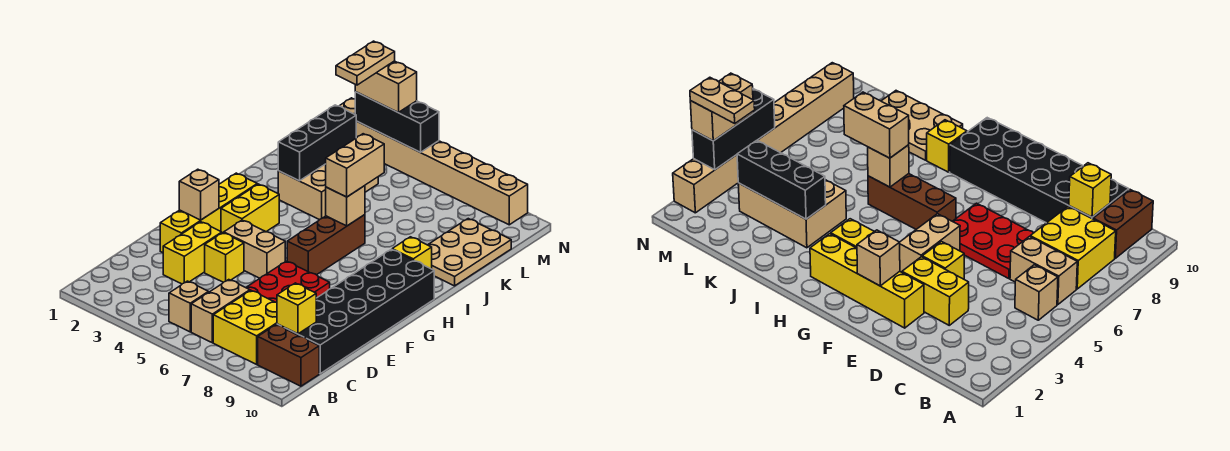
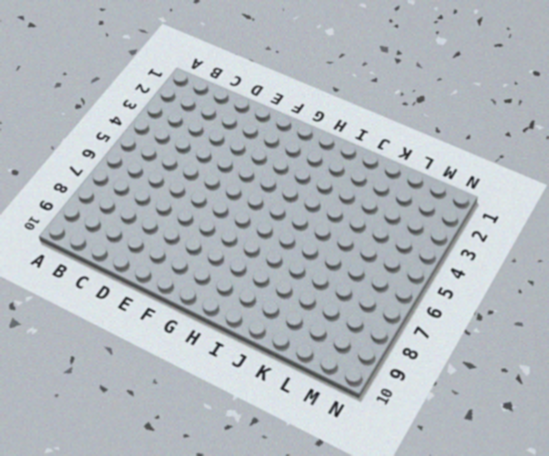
none -> tan brick B5 level 1
none -> tan brick B6:C6 level 1
none -> yellow brick B7:C8 level 1

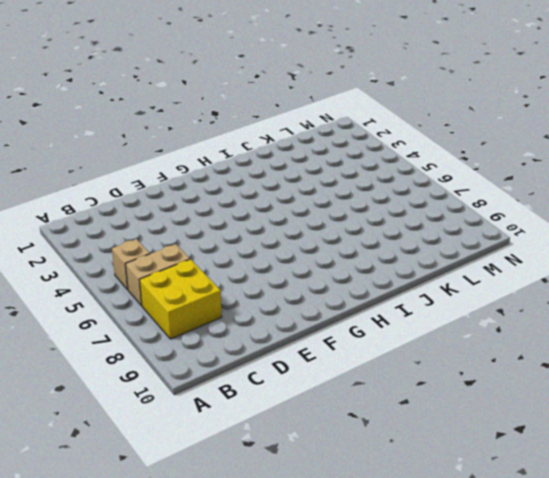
none -> brown brick B9:B10 level 1
none -> black brick C9:H10 level 1
none -> yellow brick D3:E3 level 1

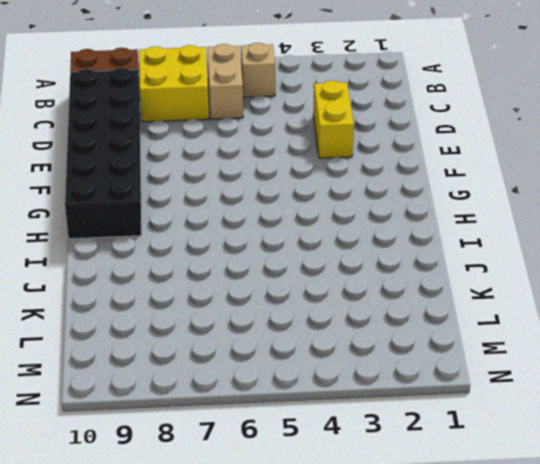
none -> red plate D6:F7 level 1
none -> yellow brick E2:H2 level 1
none -> yellow brick E4 level 1

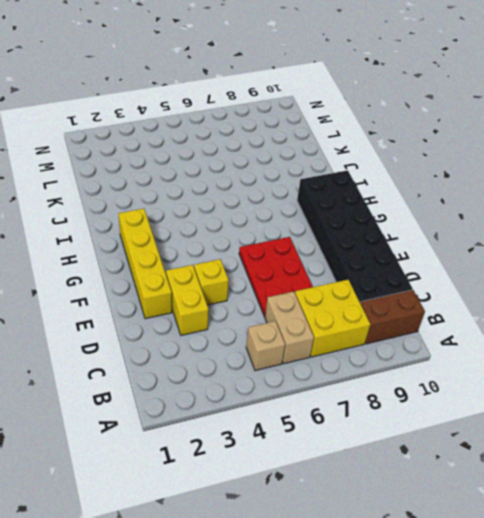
none -> tan brick F4:F5 level 1
none -> yellow brick G3:H3 level 1
none -> brown brick G6:I6 level 1

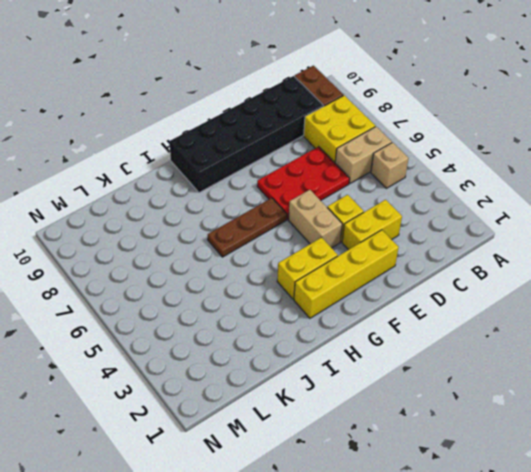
brown plate G6:I6 level 1 -> brown brick G6:I6 level 1
none -> yellow brick I9 level 1
none -> tan brick J3:L4 level 1
none -> tan plate J9:L10 level 1

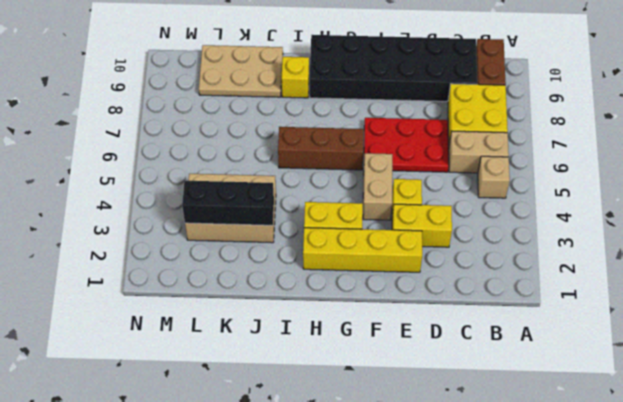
none -> tan brick N2:N9 level 1
none -> yellow brick C9 level 2
none -> tan brick F2 level 2

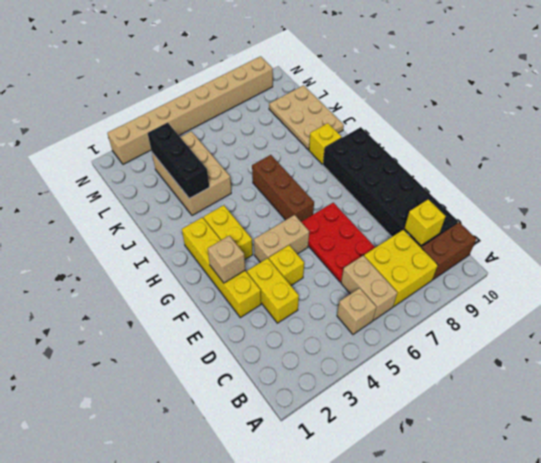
none -> tan brick I6 level 2
none -> black brick N3:N5 level 2
none -> tan brick I6:J6 level 3

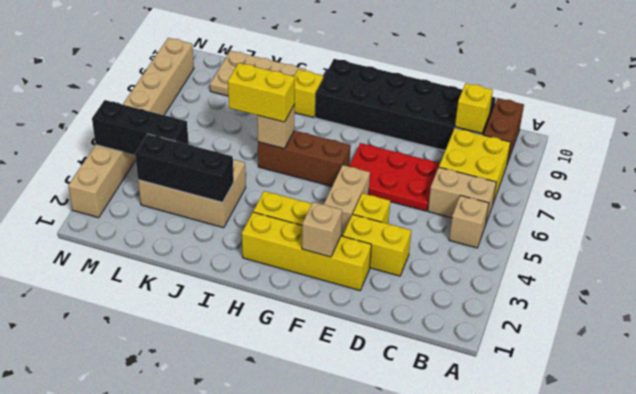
yellow brick I6:J6 level 3 -> tan brick I6:J6 level 3
black brick L4:N4 level 2 -> black brick N3:N5 level 2
none -> tan brick N3:N4 level 3
none -> tan plate M3:N3 level 4

